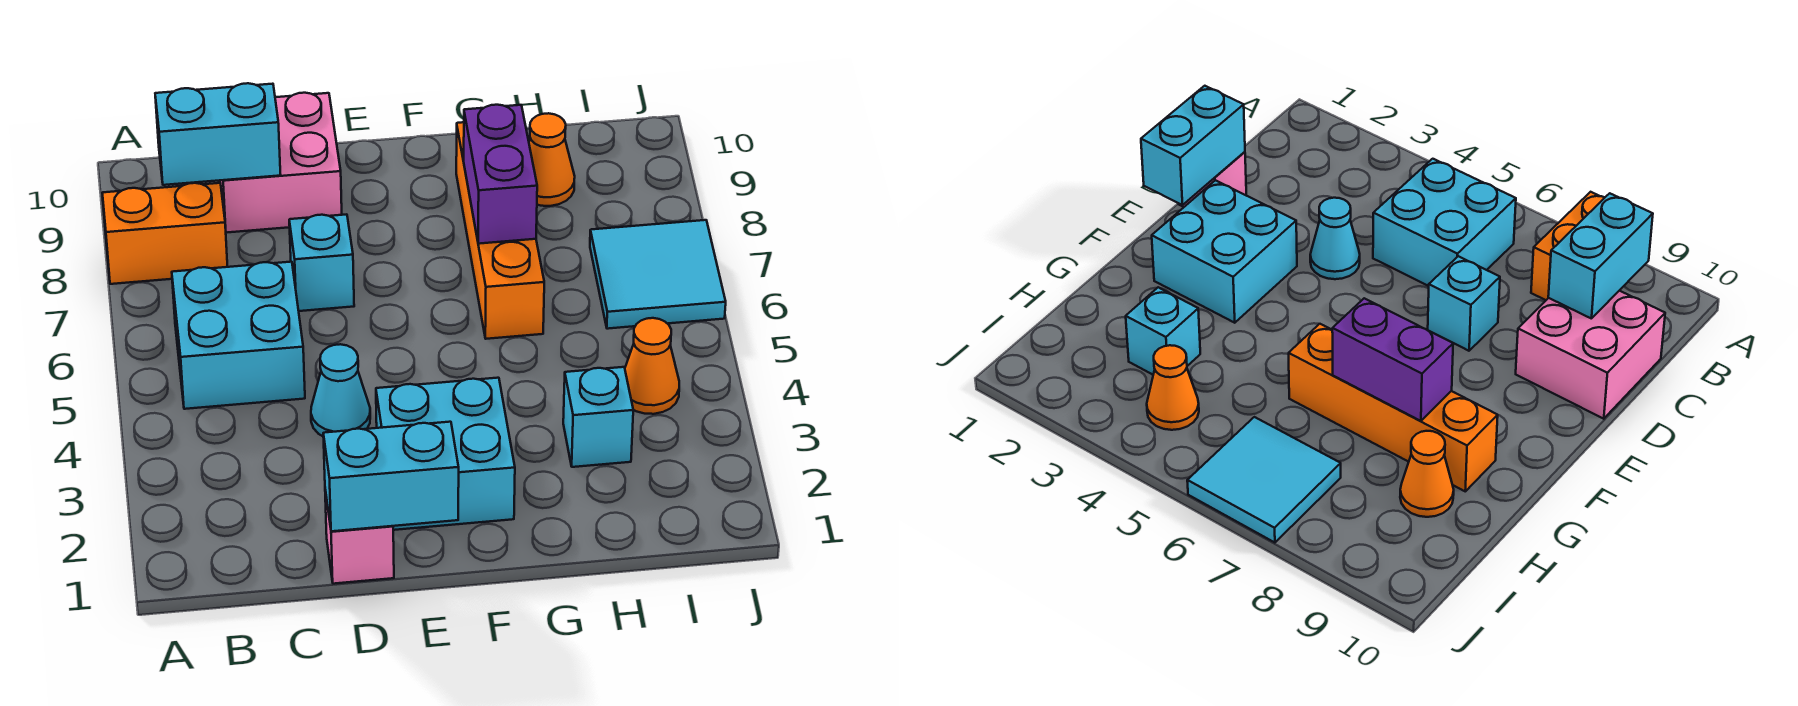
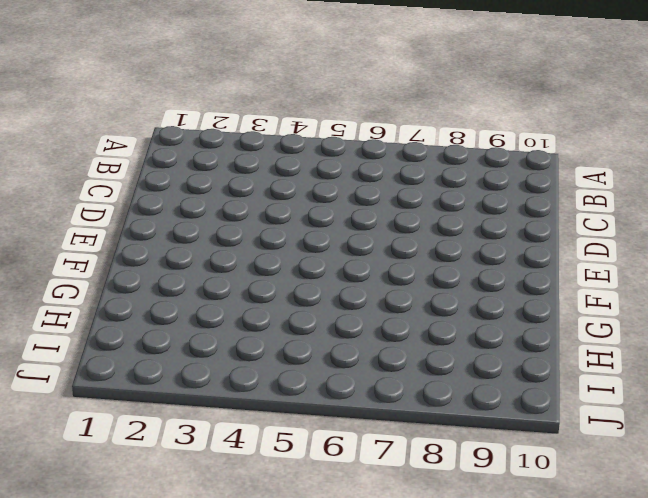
none -> orange brick A8:B8 level 1
none -> cyan brick B5:C6 level 1
none -> pink brick C9:D10 level 1

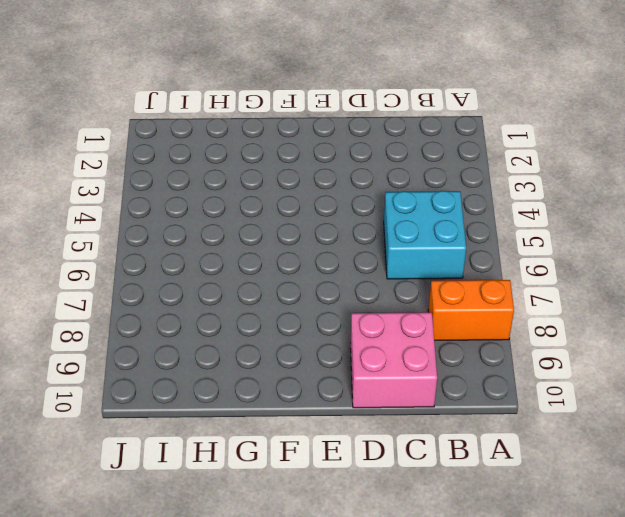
none -> pink brick D1 level 1
none -> cyan cone D4 level 1
none -> cyan brick D7 level 1

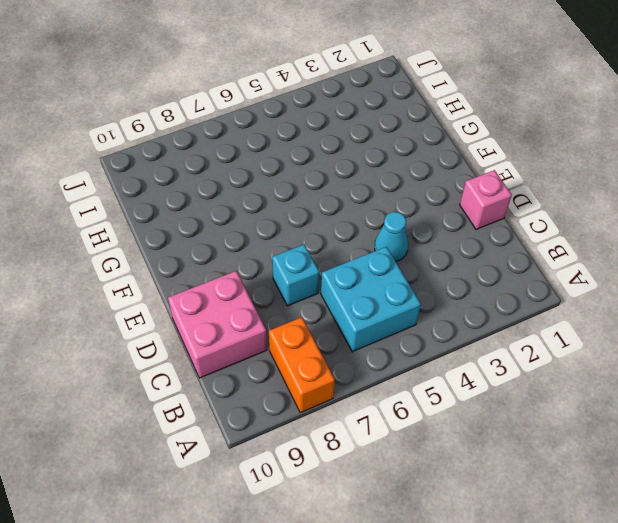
none -> cyan brick E2:F3 level 1
none -> orange brick G6:G9 level 1
none -> cyan brick H3 level 1

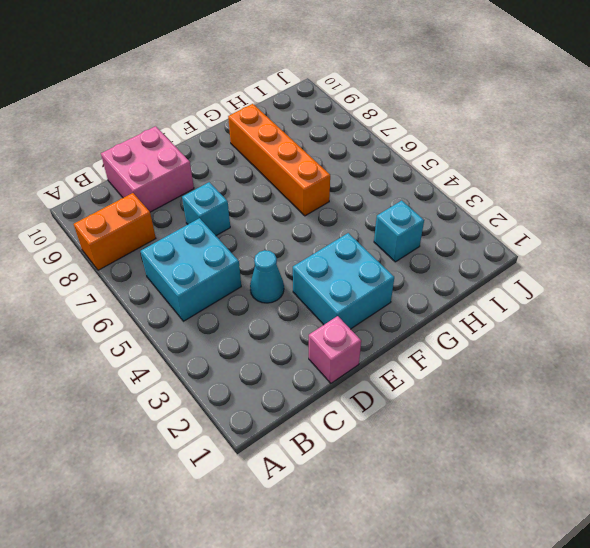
none -> orange cone H9 level 1
none -> orange cone I4 level 1
none -> cyan tile I6:J7 level 1

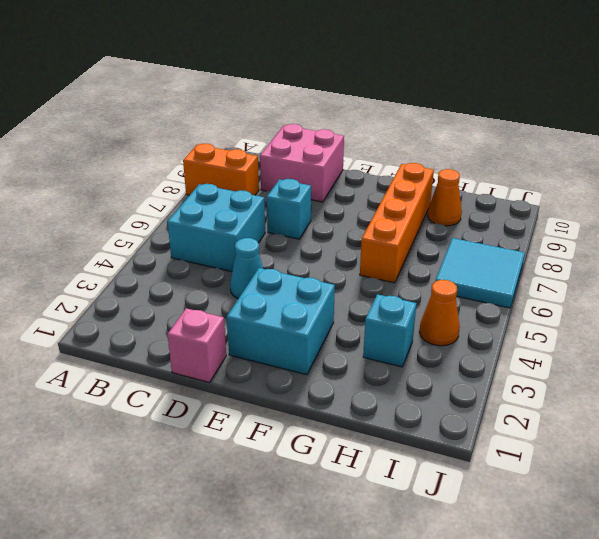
none -> cyan brick B9:C9 level 2
none -> cyan brick D1:E1 level 2
none -> purple brick G7:G8 level 2

